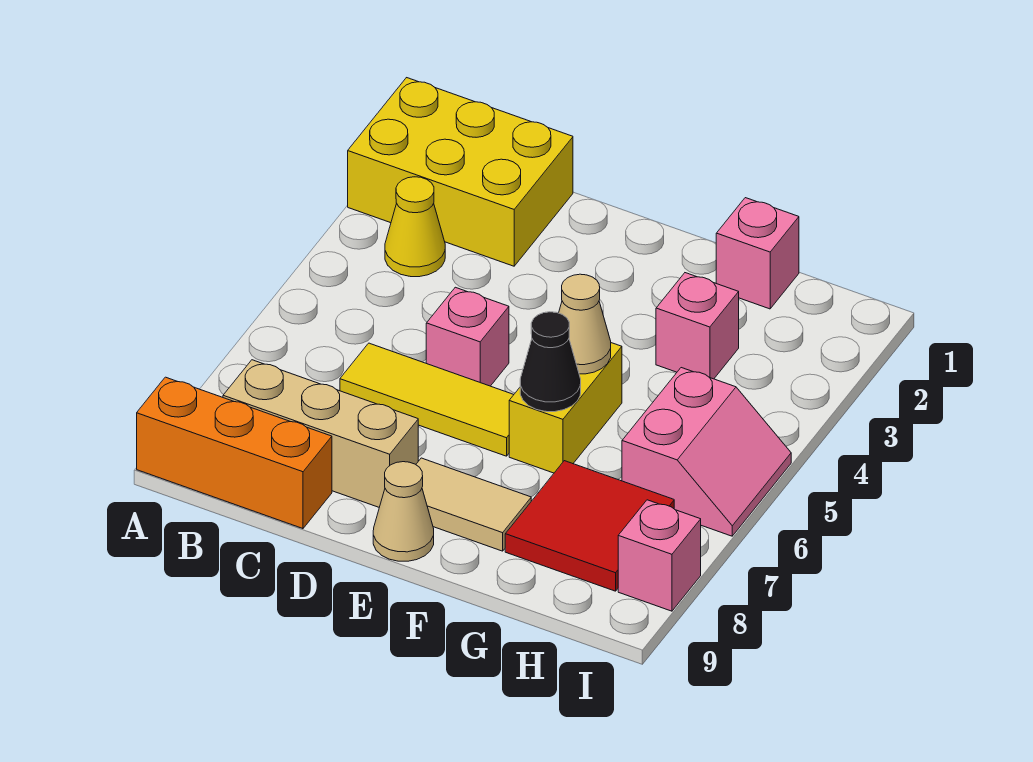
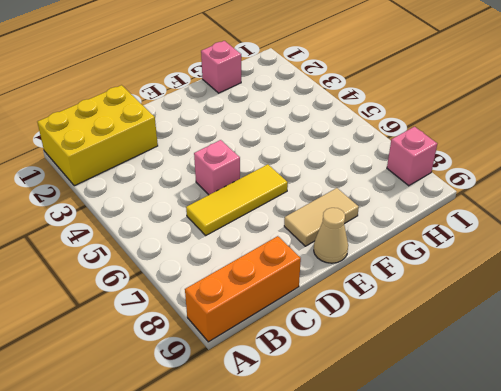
none -> yellow cone B3 level 1
none -> tan brick B8:D8 level 1
none -> yellow brick F5:F6 level 1

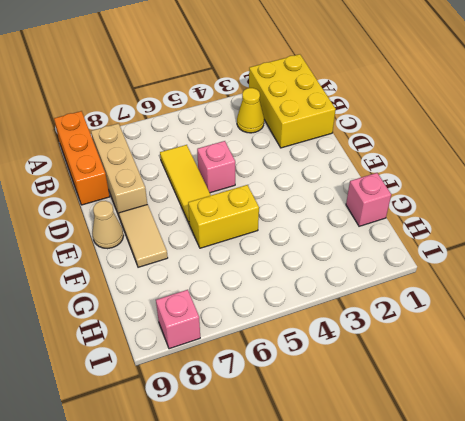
none -> pink brick G3 level 1
none -> red tile G7:H8 level 1
none -> pink slope H5:I6 level 1 top H

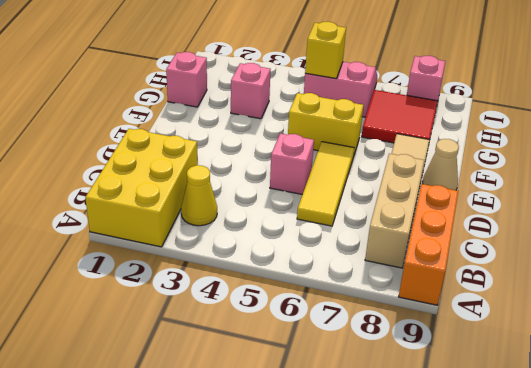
yellow brick H5 level 2 -> none
none -> tan cone F5 level 2
none -> black cone F6 level 2

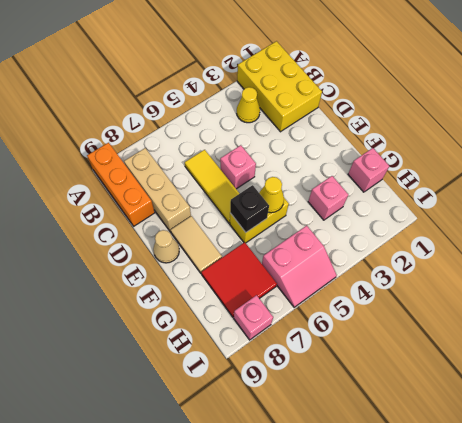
yellow cone F5 level 2 -> tan cone F5 level 2
black brick F6 level 2 -> black cone F6 level 2

